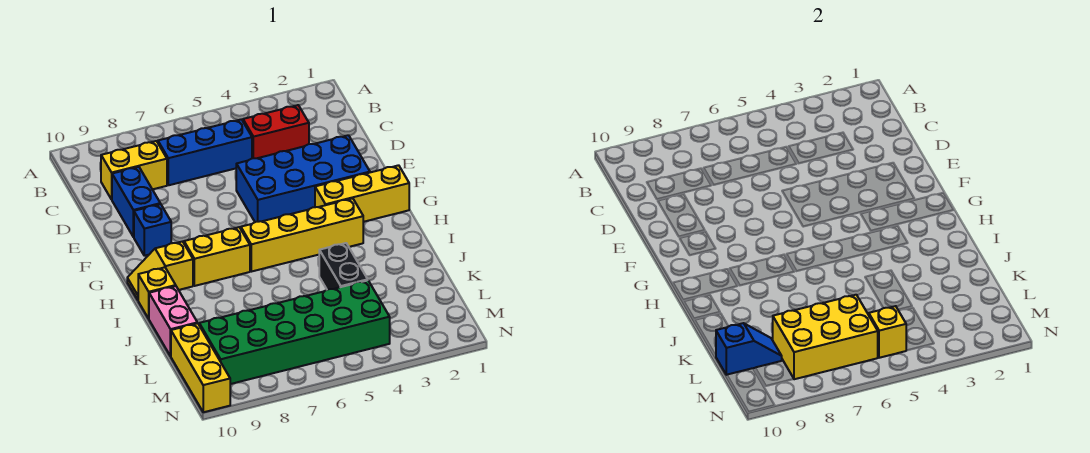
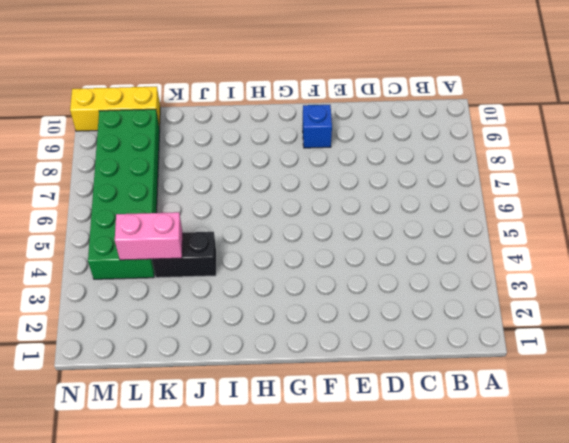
pink brick K4:L4 level 2 -> pink brick J10:K10 level 1
none -> red brick C3:C4 level 1
none -> blue brick C5:C7 level 1
none -> yellow brick C8:C9 level 1

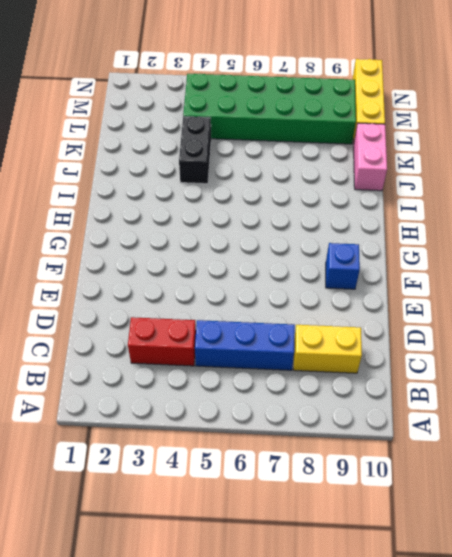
none -> blue brick D9:E9 level 1
none -> blue brick E2:F5 level 1
none -> yellow brick G1:G3 level 1

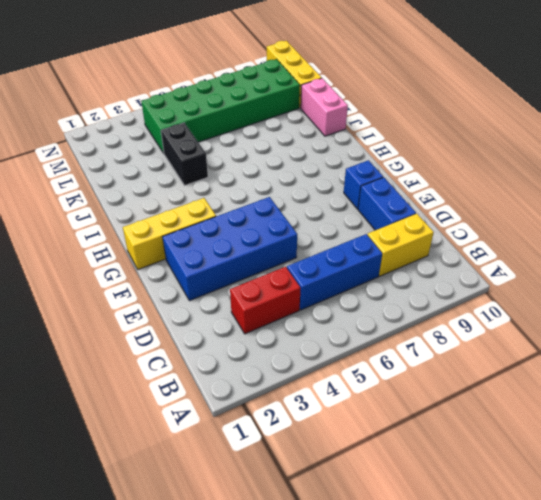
none -> yellow brick H3:H6 level 1
none -> yellow brick H7:H8 level 1
none -> yellow slope H9:H10 level 1 top 9

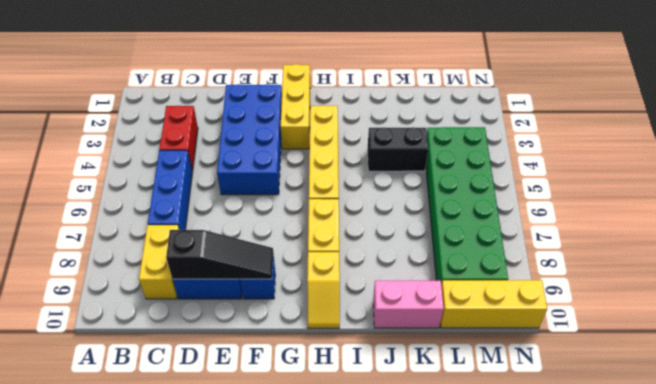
black slope D9:F9 level 2 top D -> none
none -> yellow brick I10 level 1
none -> yellow brick L6:M8 level 2
none -> blue slope L9:L10 level 2 top 10

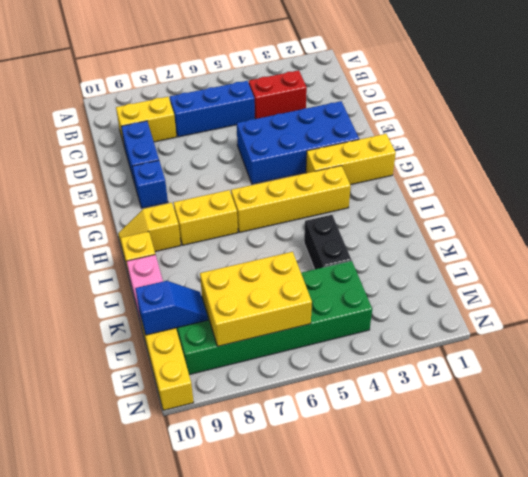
none -> yellow brick M5 level 2

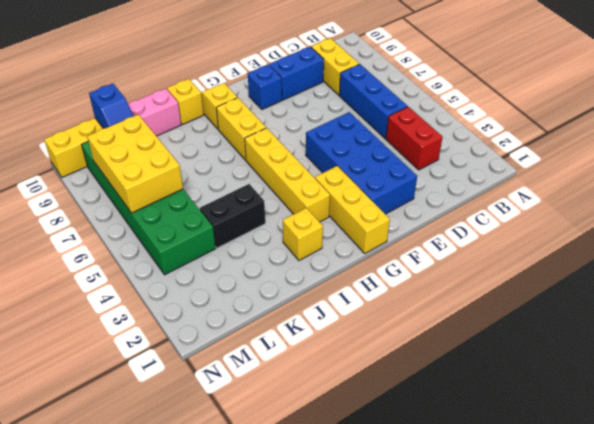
yellow brick I2 level 1 -> yellow brick M5 level 2

